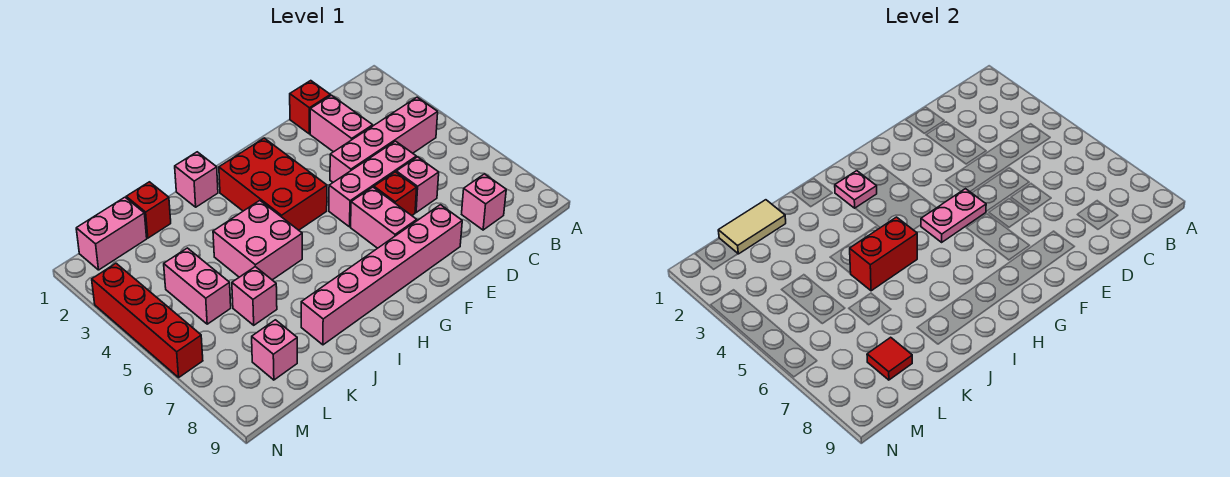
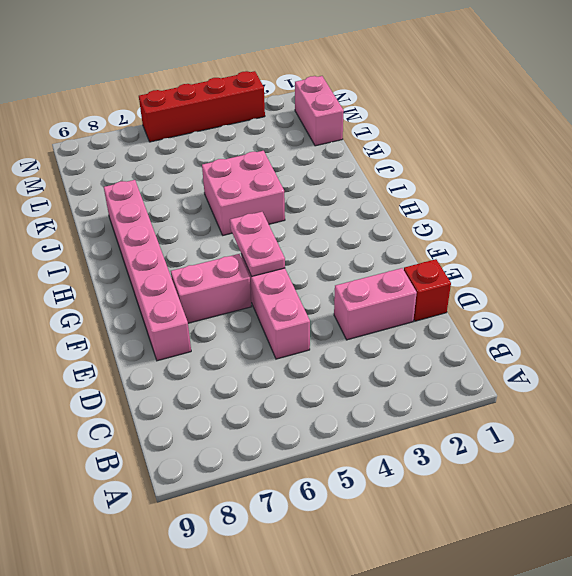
none -> pink brick B4:E4 level 1
none -> pink brick C8 level 1
none -> pink brick D6 level 1

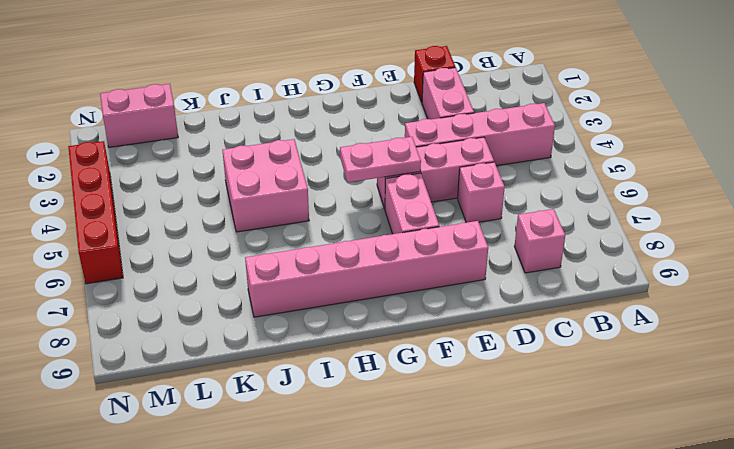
none -> red brick E6 level 1
none -> red brick G2:H4 level 1
none -> pink brick I1 level 1

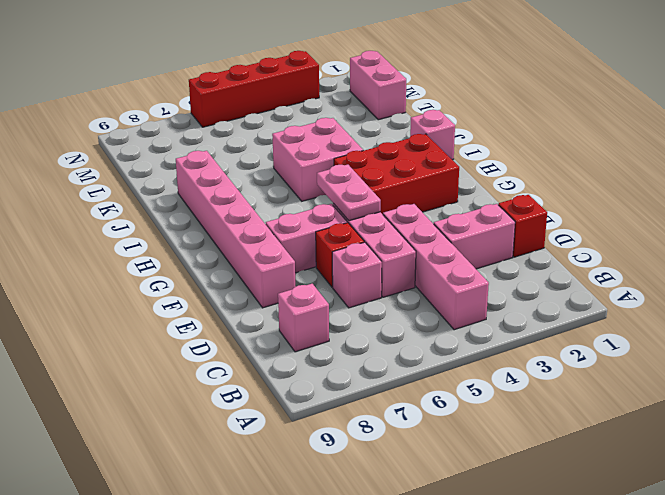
none -> red brick K1 level 1
none -> pink brick K6 level 1
none -> pink brick L4:L5 level 1

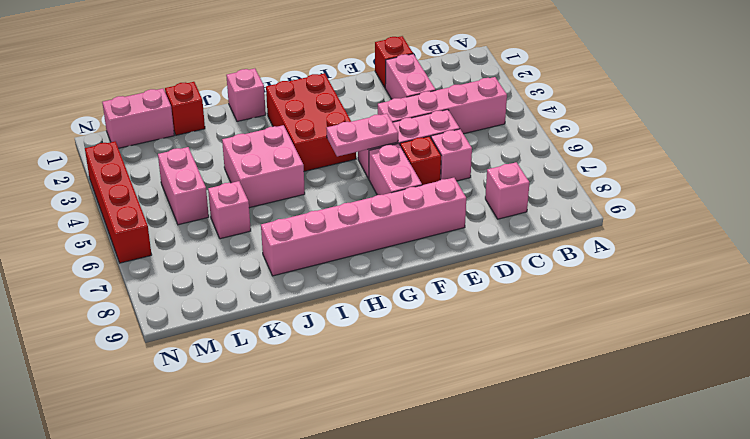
none -> pink brick L8 level 1
none -> pink plate H2 level 2
none -> red brick I5:J5 level 2

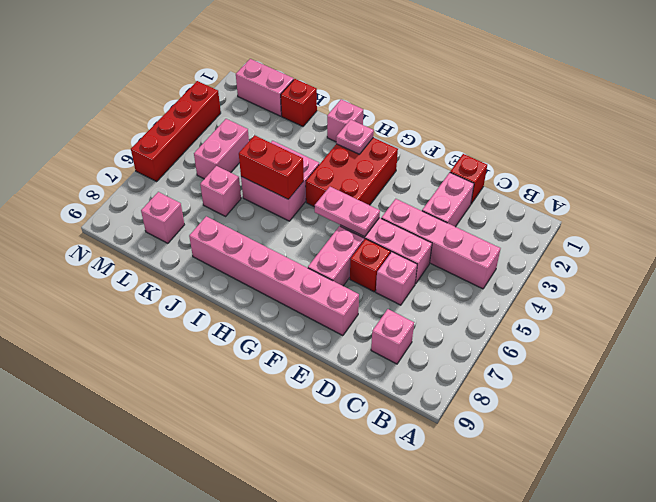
none -> tan tile K1:L1 level 2
none -> red tile L8 level 2

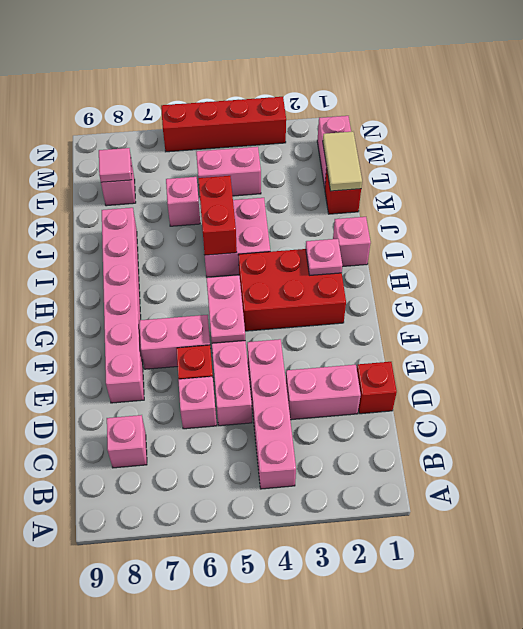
pink tile L8 level 2 -> red tile L8 level 2

